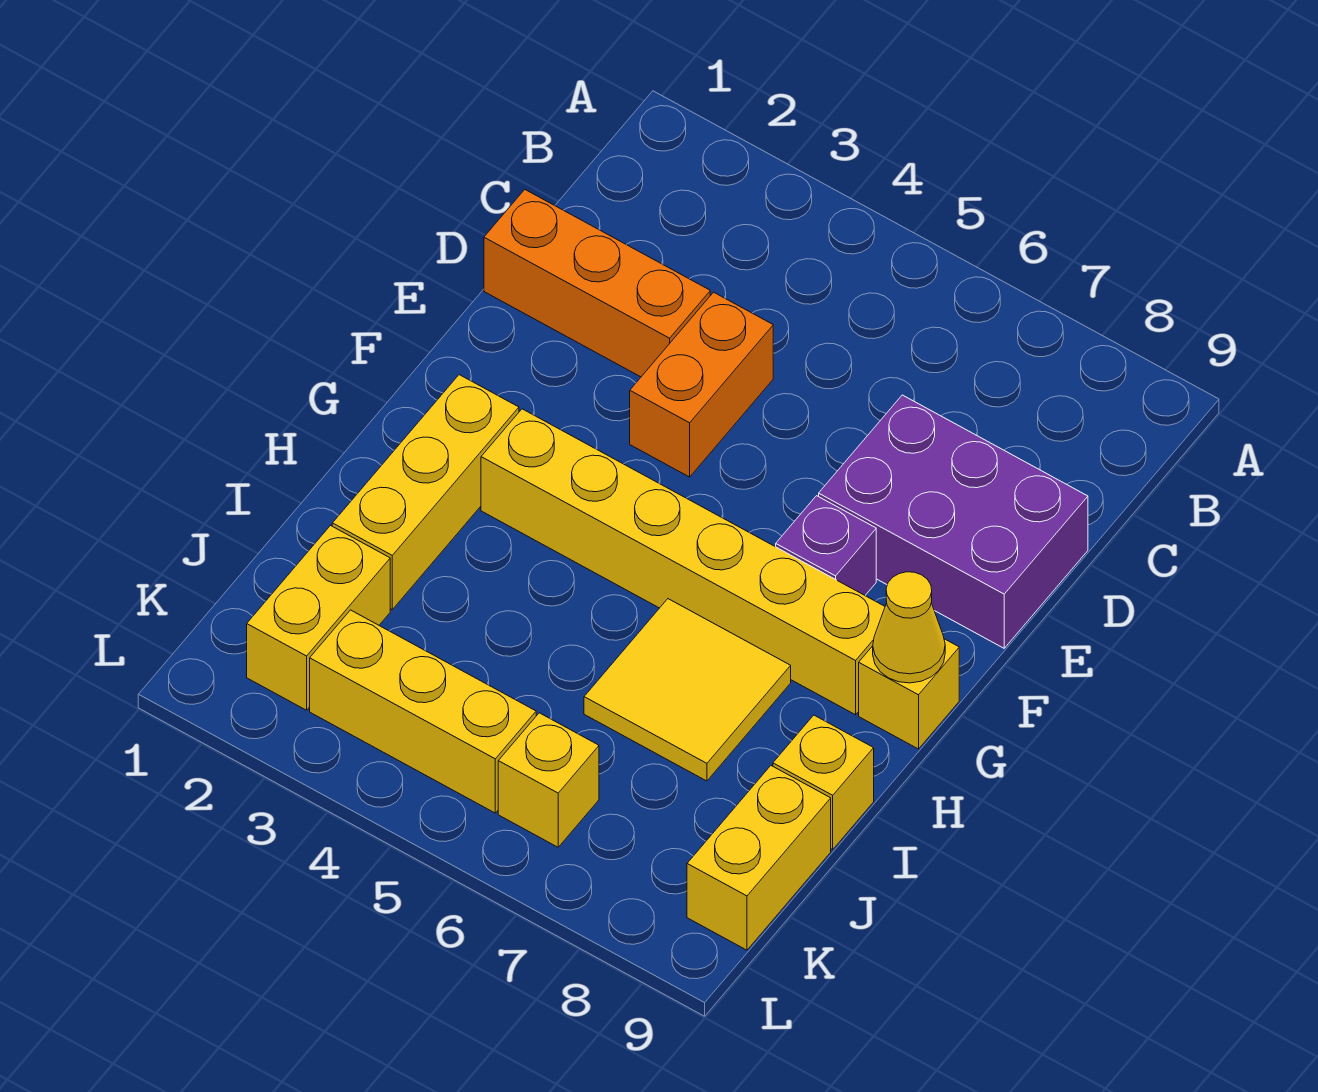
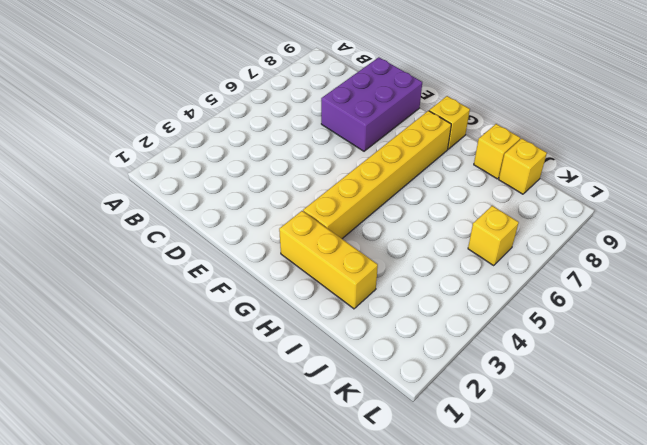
yellow brick J9 level 1 -> yellow brick J9:K9 level 1
none -> orange brick D1:D3 level 1
none -> orange brick D4:E4 level 1
none -> purple brick F7 level 1

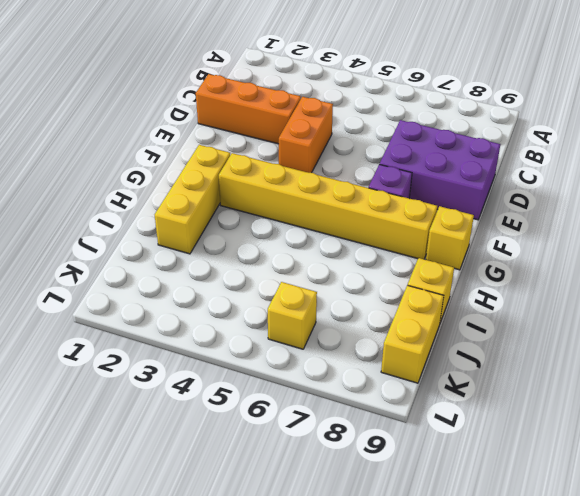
none -> yellow tile H6:I7 level 1
none -> yellow brick J2:K2 level 1
none -> yellow brick K3:K5 level 1

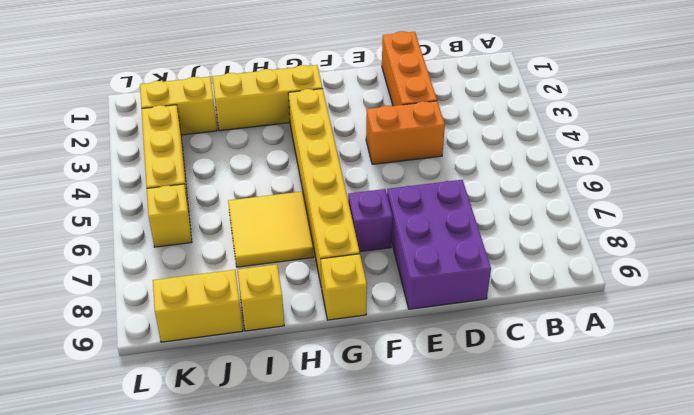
none -> yellow cone G9 level 2

